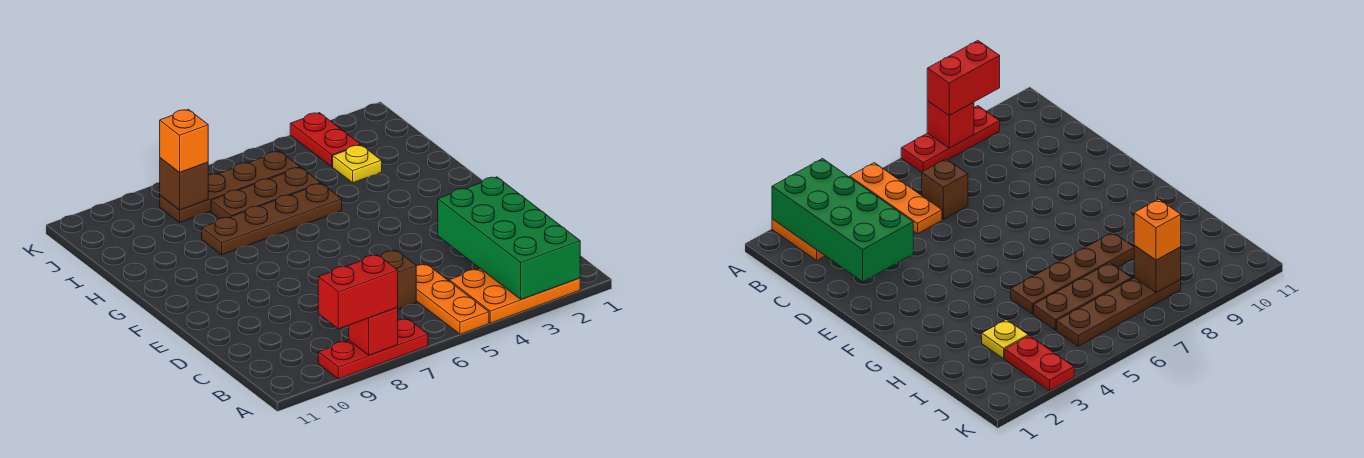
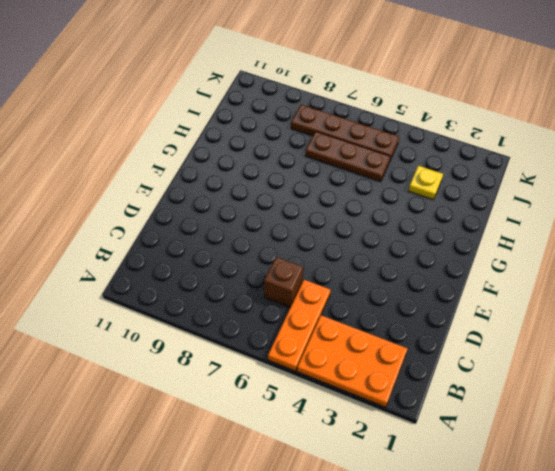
none -> red plate A7:A9 level 1
none -> brown plate H5:H8 level 1
none -> red plate J3:K3 level 1

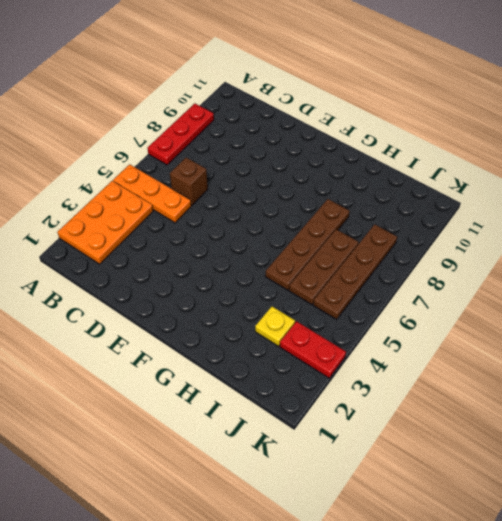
none -> green brick A2:D3 level 2
none -> red brick A8 level 2
none -> brown brick J8 level 2

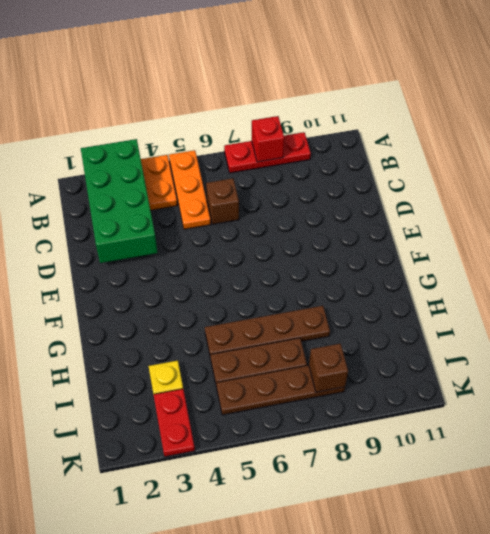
none -> red brick A8:A9 level 3
none -> orange brick J8 level 3

